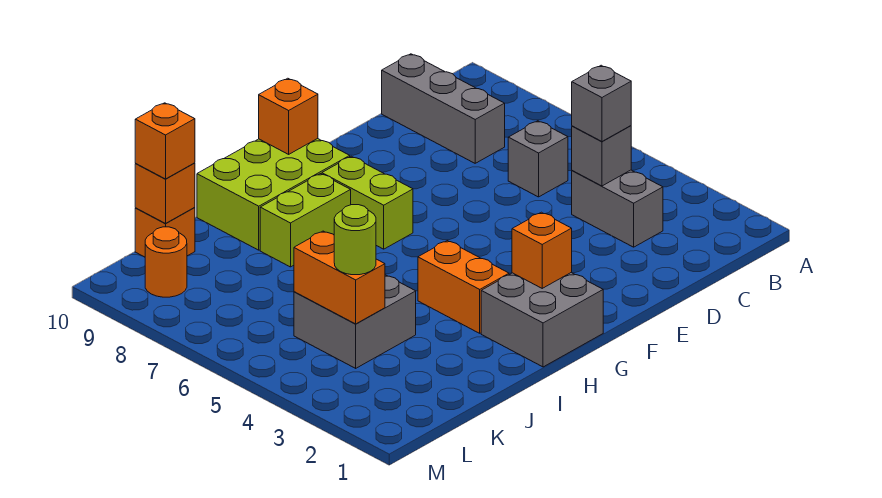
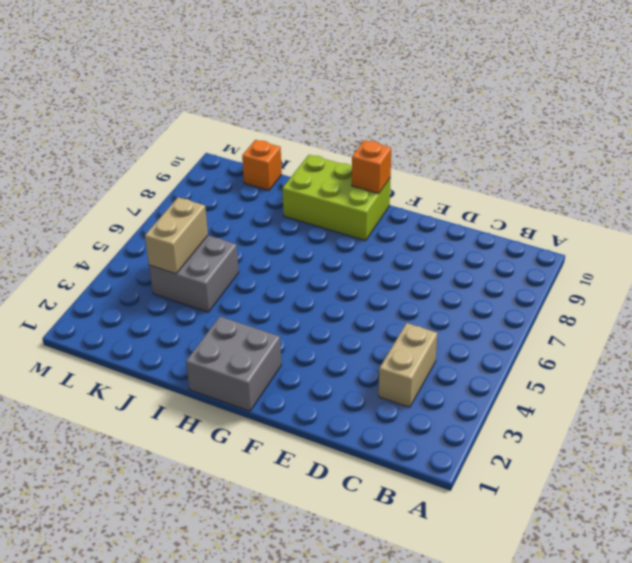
tan brick C3:C4 level 1 -> grey brick C3:C4 level 1
tan brick K4:K5 level 2 -> orange brick K4:K5 level 2
none -> grey brick C6 level 1
none -> grey brick C8:C10 level 1
none -> lime brick G7:G8 level 1

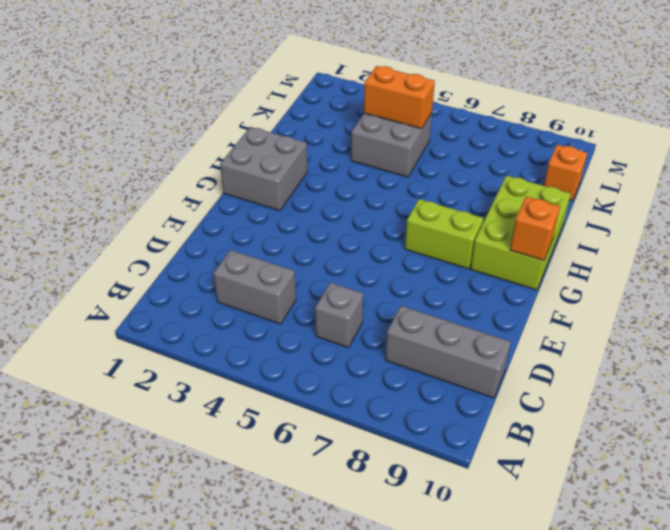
none -> orange brick H3:H4 level 1
none -> lime brick H8:I8 level 1
none -> orange round brick L9 level 1

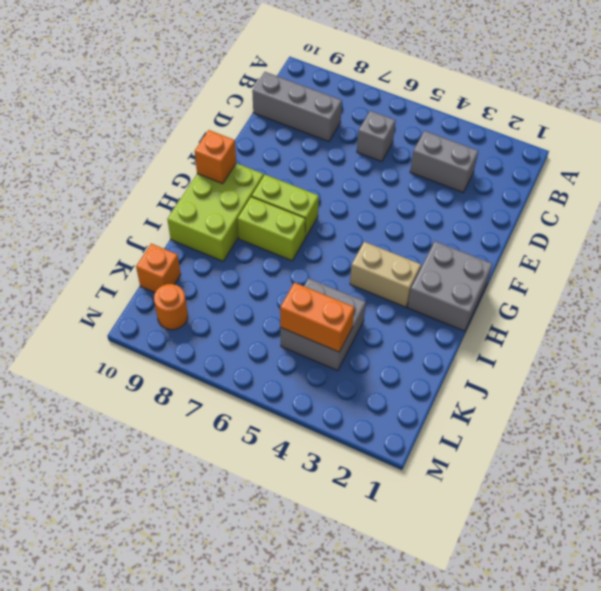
tan brick H3:H4 level 1 -> orange brick H3:H4 level 1
lime brick H7:H8 level 1 -> lime brick H8:I8 level 1
none -> grey brick C4 level 2
none -> orange brick G2 level 2
none -> orange brick K10 level 2

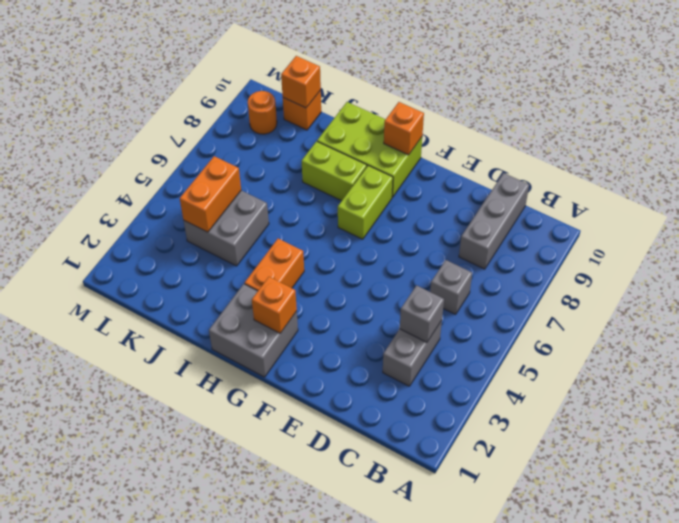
none -> grey brick C4 level 3
none -> lime round brick K4 level 3
none -> orange brick K10 level 3

